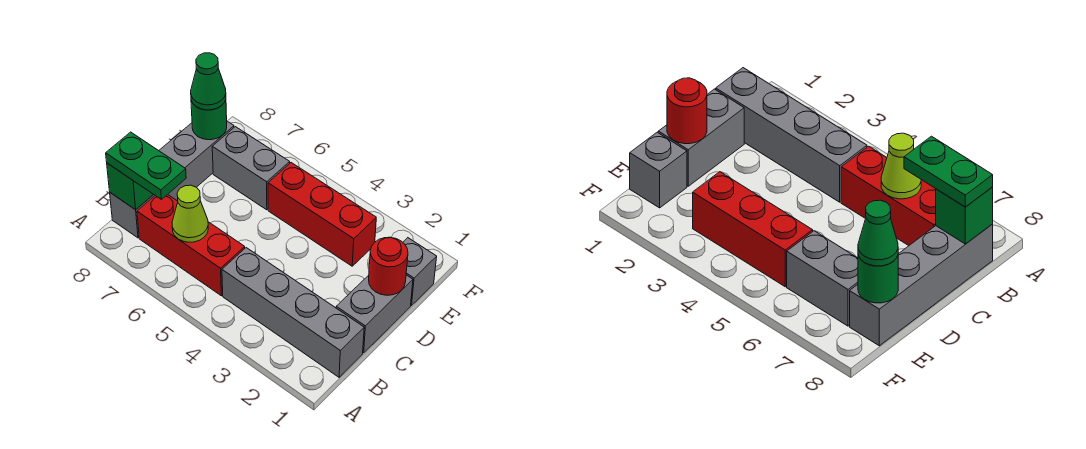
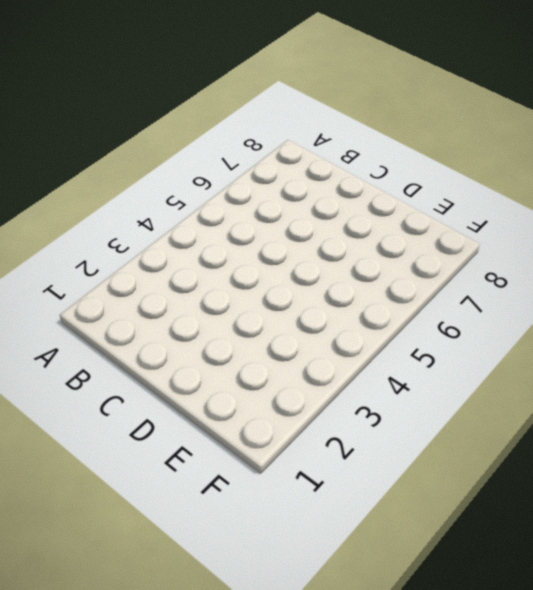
none -> grey brick B1:B4 level 1
none -> red brick B5:B7 level 1
none -> grey brick B8:E8 level 1

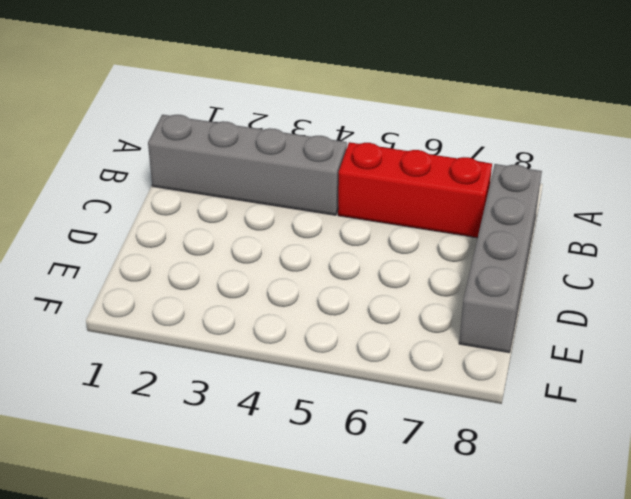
none -> grey brick C1:D1 level 1
none -> grey brick E1 level 1
none -> red brick E3:E5 level 1

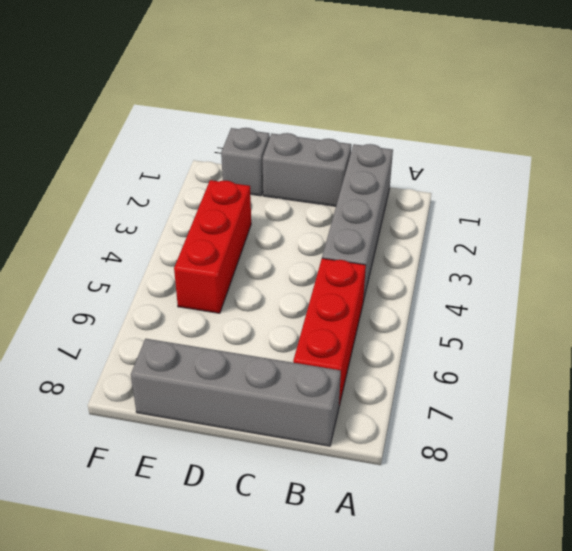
none -> grey brick E6:E7 level 1
none -> lime cone B6 level 2
none -> green brick B8 level 2

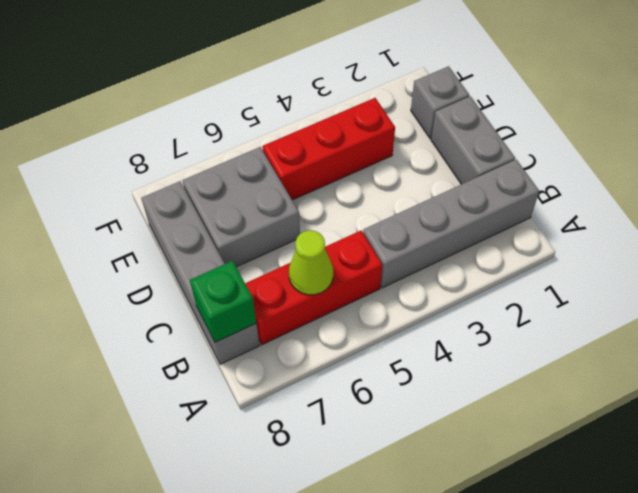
grey brick D6:E7 level 1 -> grey brick E6:E7 level 1
none -> red round brick D1 level 2
none -> green round brick E8 level 2
none -> green plate B7:B8 level 3

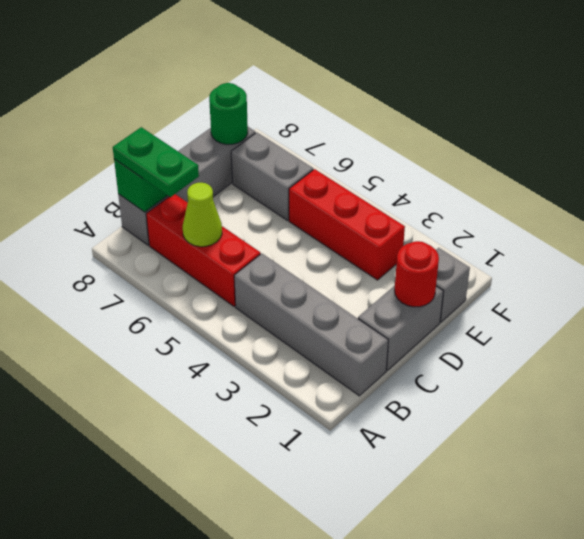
none -> green cone E8 level 3

